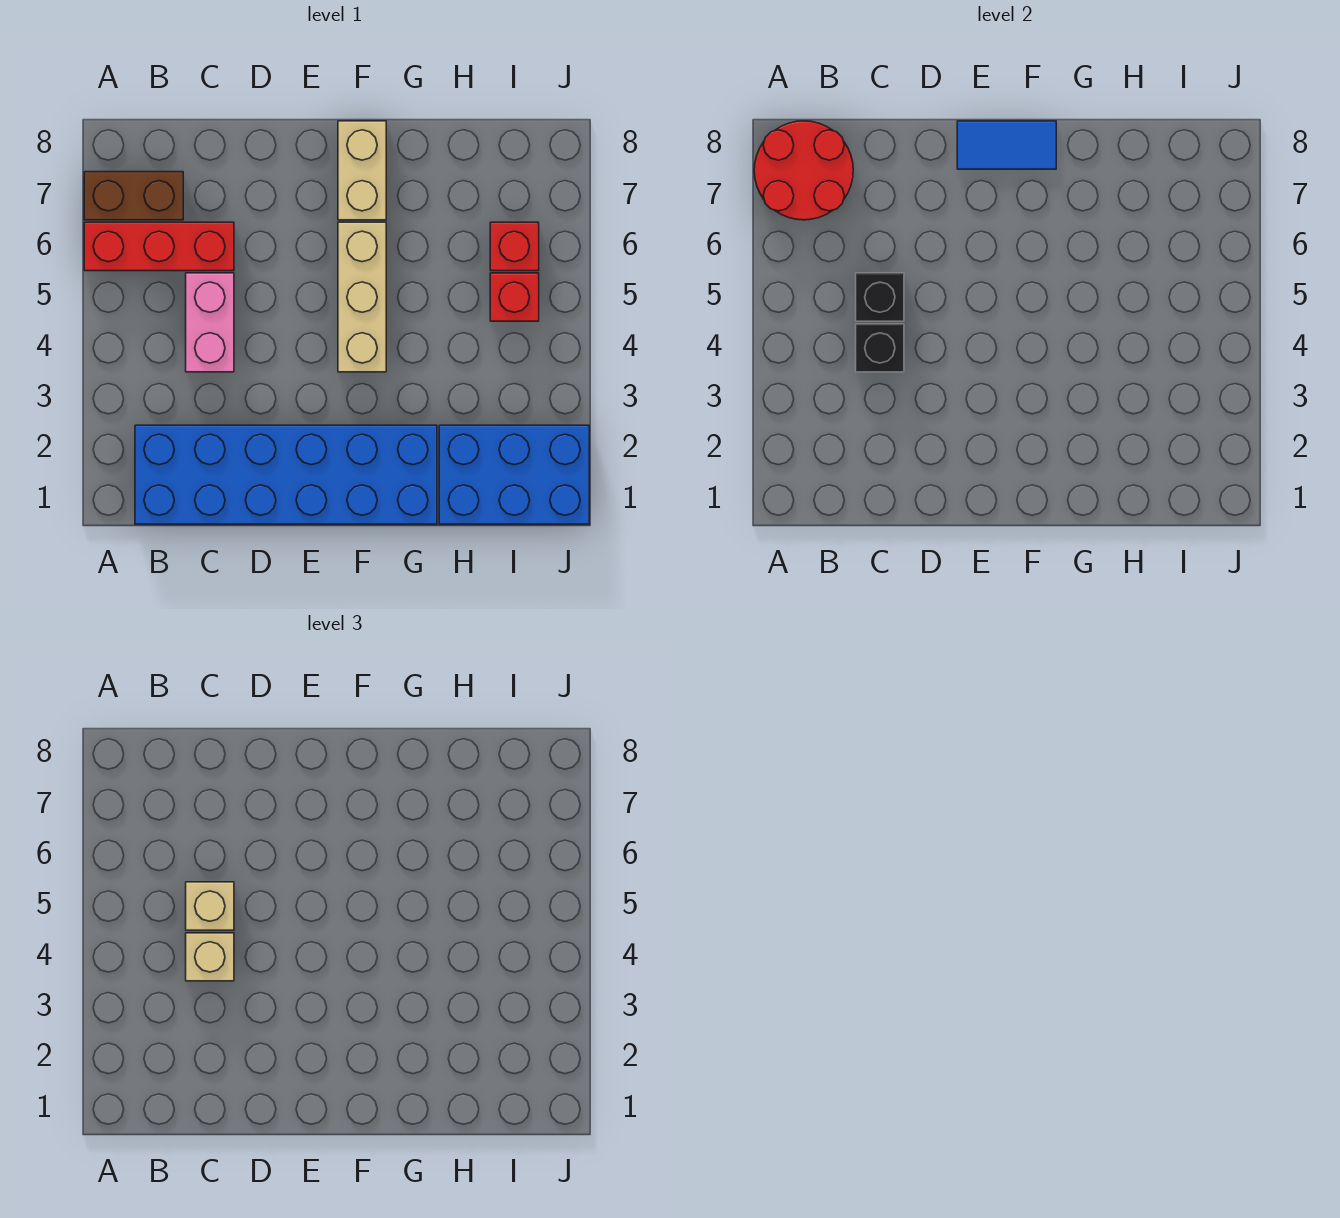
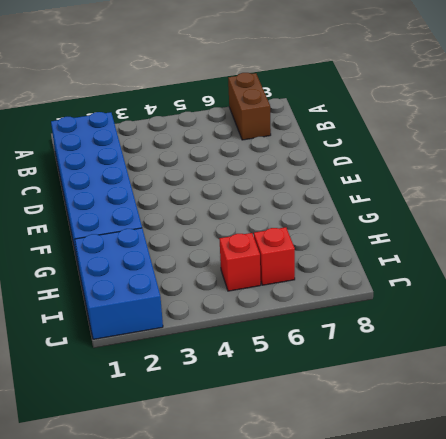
none -> red brick A6:C6 level 1
none -> pink brick C4:C5 level 1
none -> tan brick F4:F6 level 1

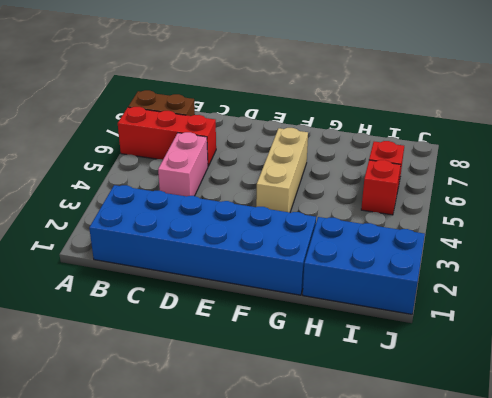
none -> tan brick F7:F8 level 1
none -> red round brick A7:B8 level 2
none -> black brick C4 level 2

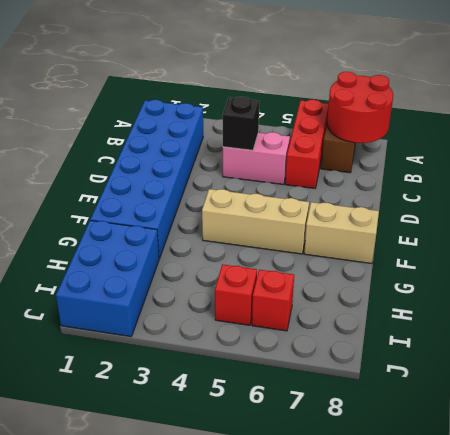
none -> black brick C5 level 2
none -> blue tile E8:F8 level 2
none -> tan brick C4 level 3

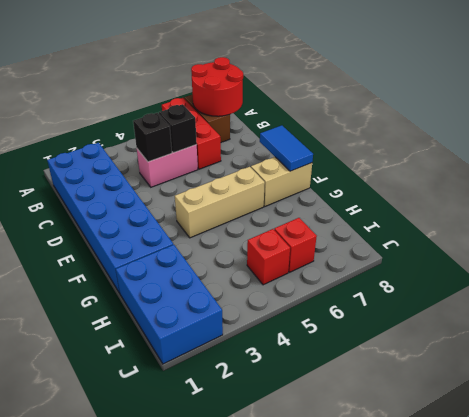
none -> tan brick C4 level 3
none -> tan brick C5 level 3

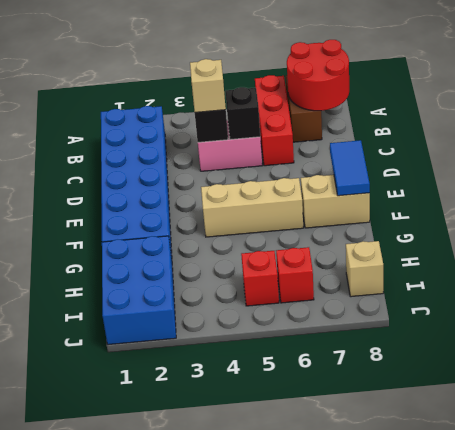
tan brick I8 level 1 -> tan brick C5 level 3

